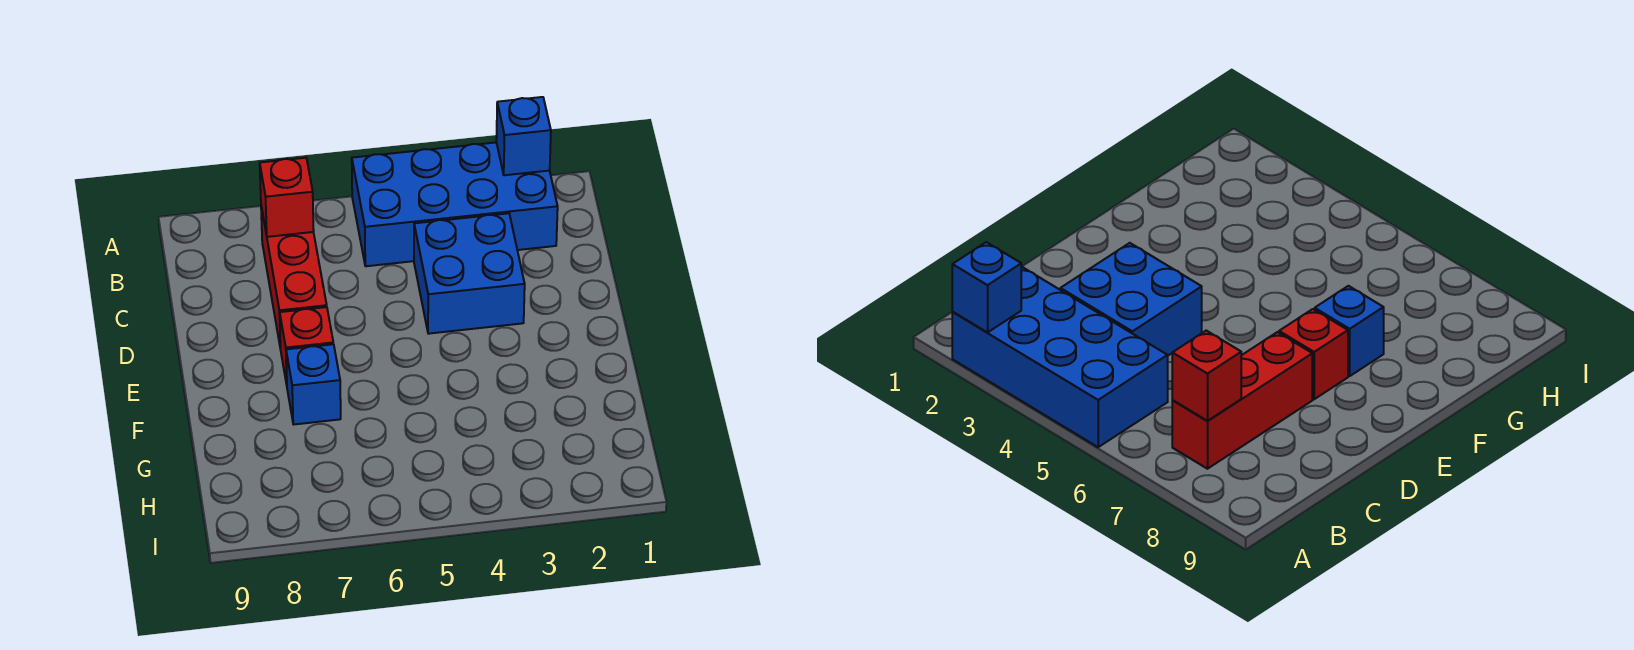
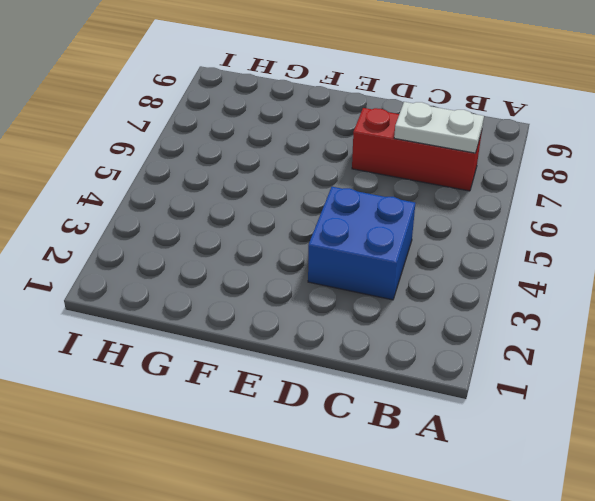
white plate B7:C7 level 2 -> red brick B7 level 2
none -> blue brick A2:B5 level 1
none -> red brick E7 level 1

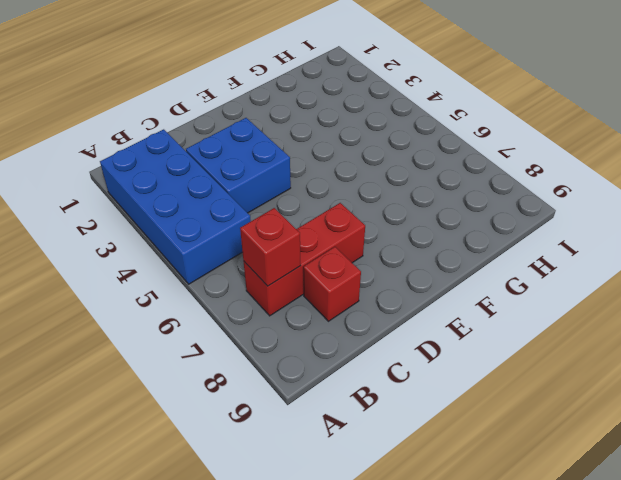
red brick C8 level 1 -> red brick E7 level 1
none -> blue brick F7 level 1
none -> blue brick A2 level 2

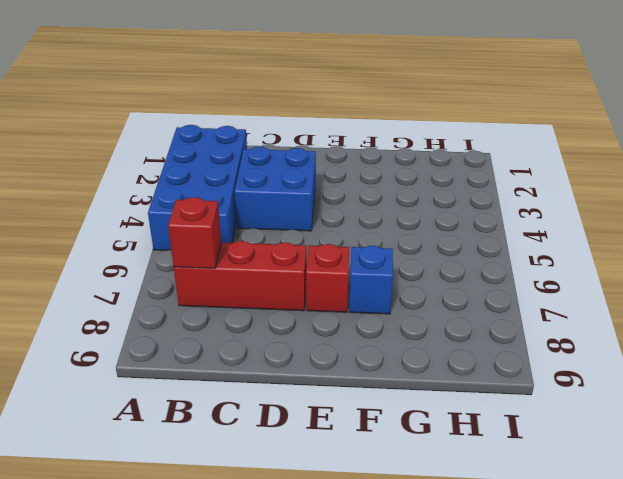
none -> blue brick A2 level 2

